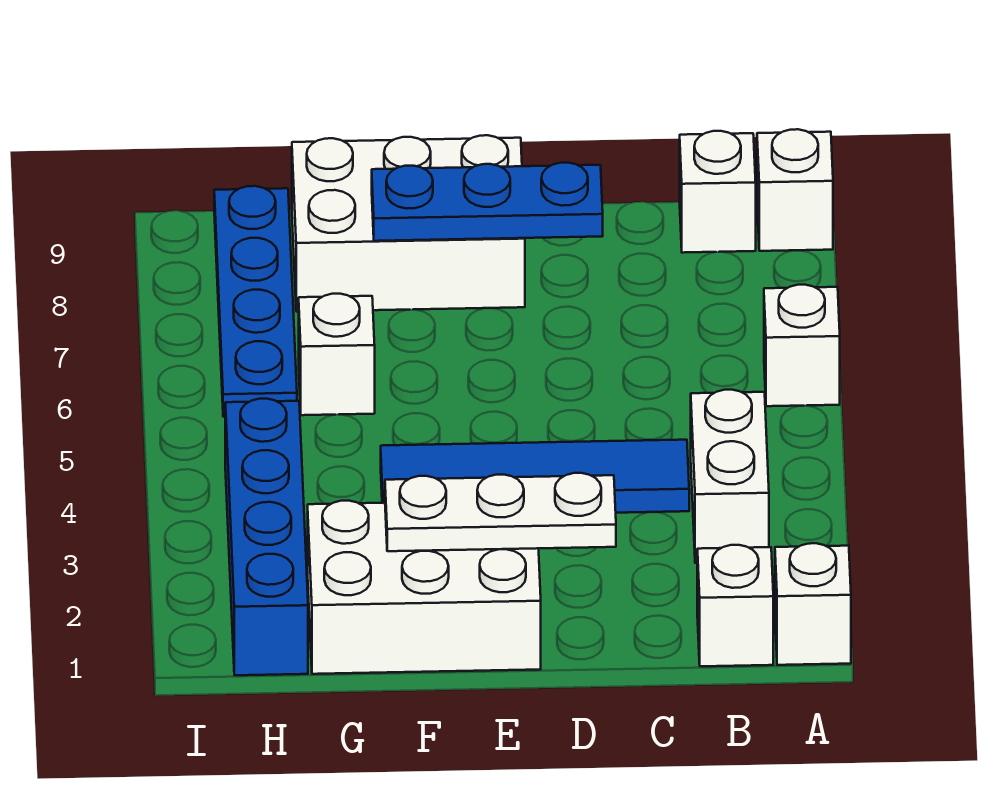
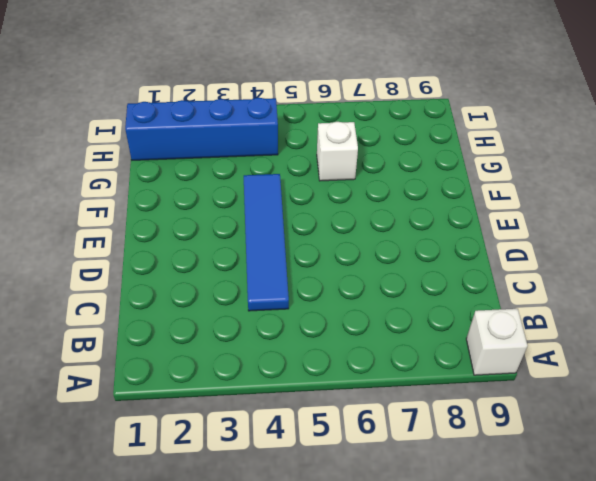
none -> white brick A1 level 1
none -> white brick A6 level 1
none -> white brick B1 level 1

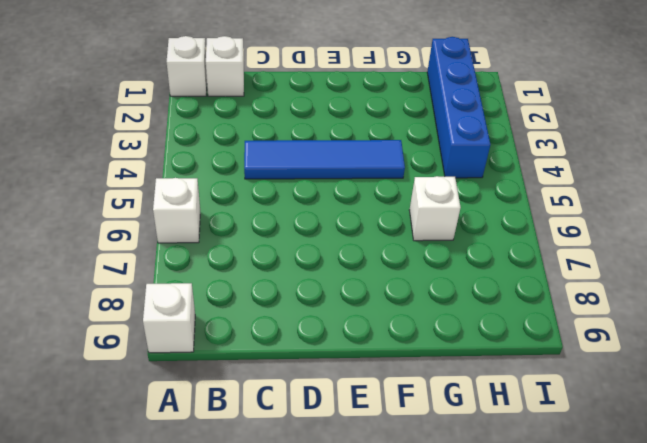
none -> white brick B3:B4 level 1
none -> white brick B9 level 1
none -> white brick E1:G2 level 1

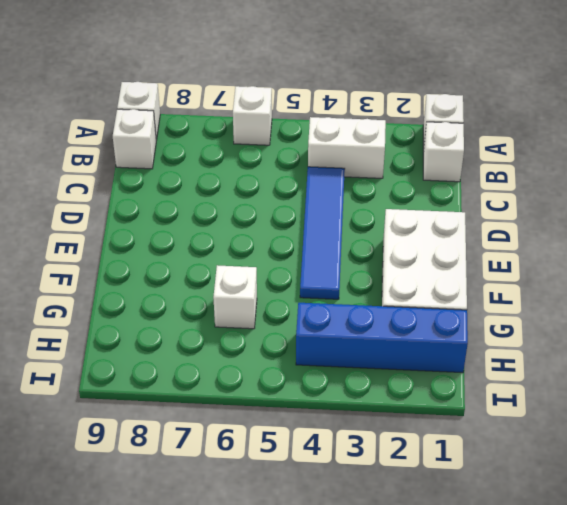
none -> white brick E8:G9 level 1
none -> blue plate H6:H9 level 1
none -> white plate D2:F2 level 2

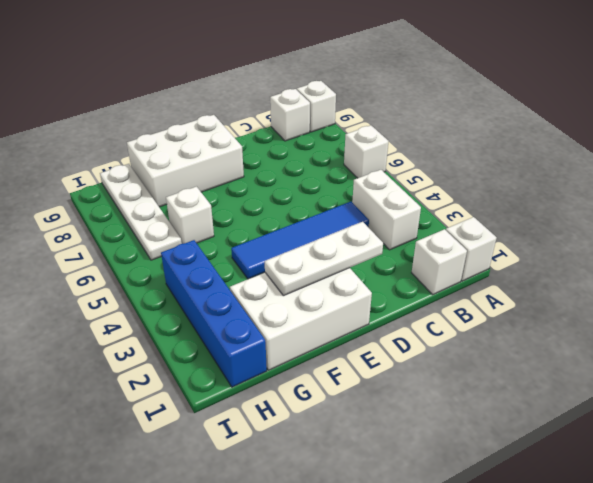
white plate H6:H9 level 1 -> blue plate H6:H9 level 1
none -> blue plate D8:F8 level 2

